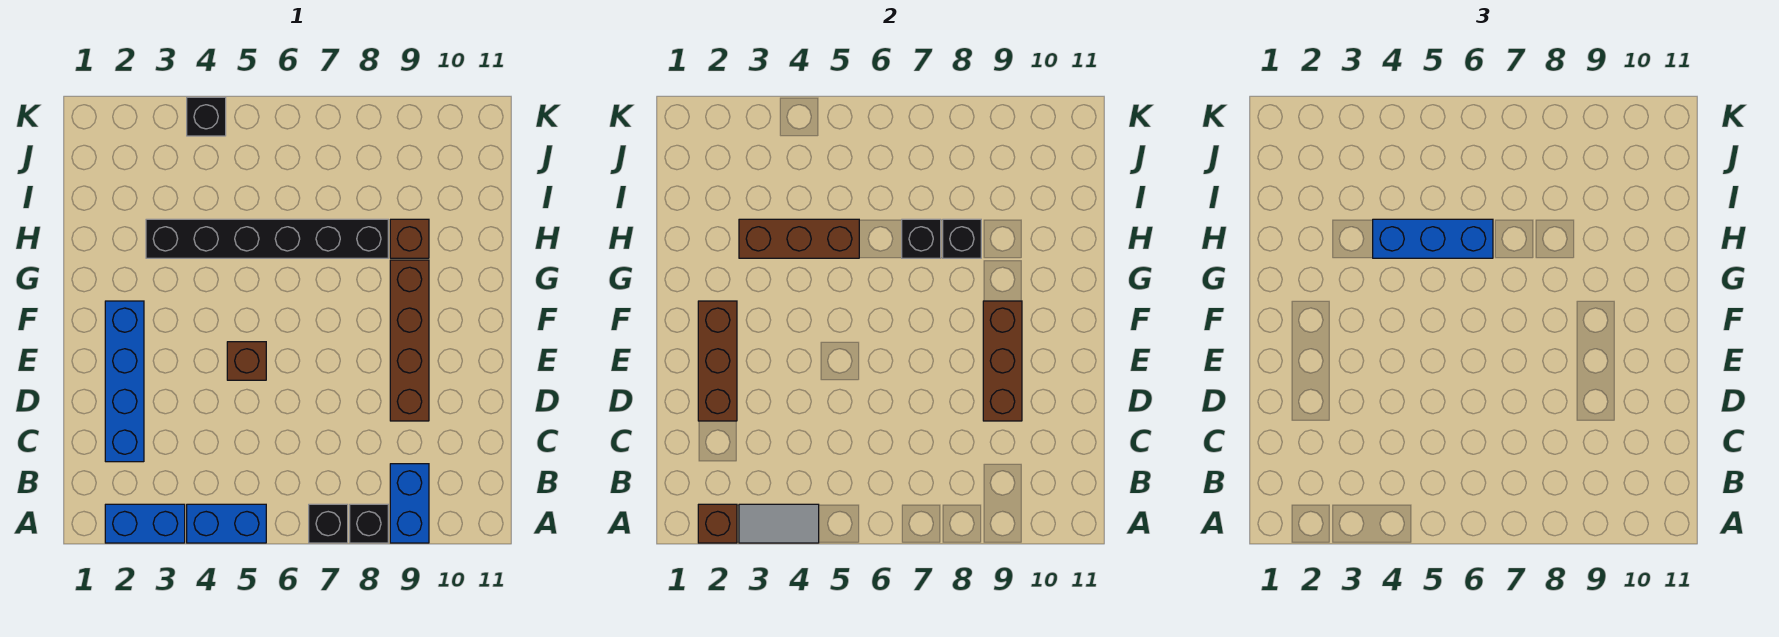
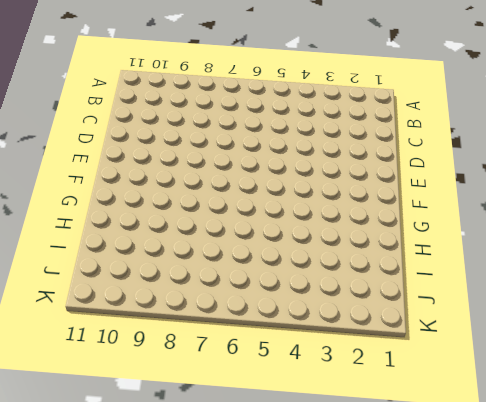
none -> blue brick A2:A3 level 1
none -> blue brick A4:A5 level 1
none -> black brick A7 level 1

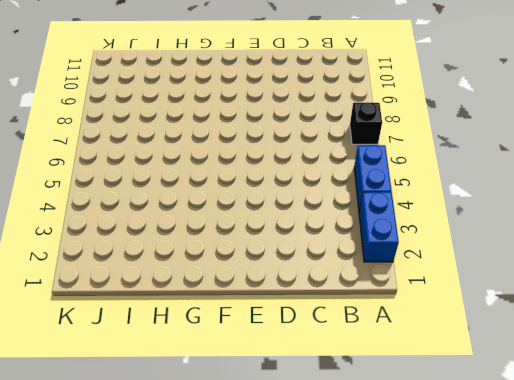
none -> black brick A8 level 1
none -> blue brick A9:B9 level 1
none -> blue brick C2:F2 level 1

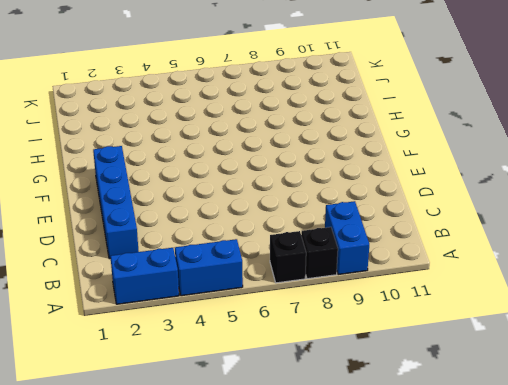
none -> brown brick D9:G9 level 1
none -> brown brick E5 level 1
none -> black brick H3:H8 level 1

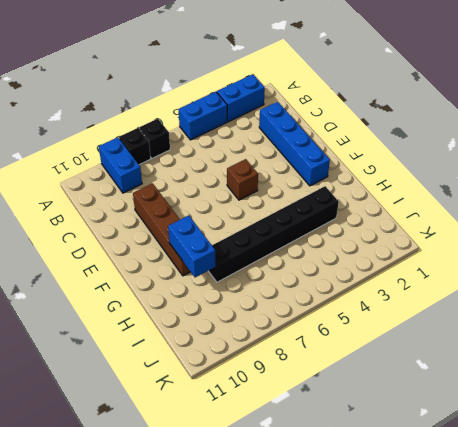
blue brick G9:H9 level 2 -> none
none -> brown brick H9 level 1
none -> black brick K4 level 1
none -> brown brick A2 level 2

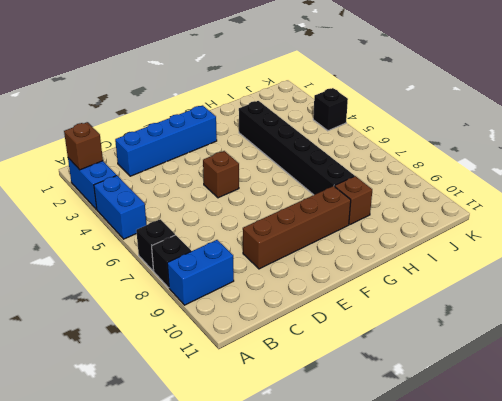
none -> grey tile A3:A4 level 2
none -> brown brick D2:F2 level 2
none -> brown brick D9:F9 level 2

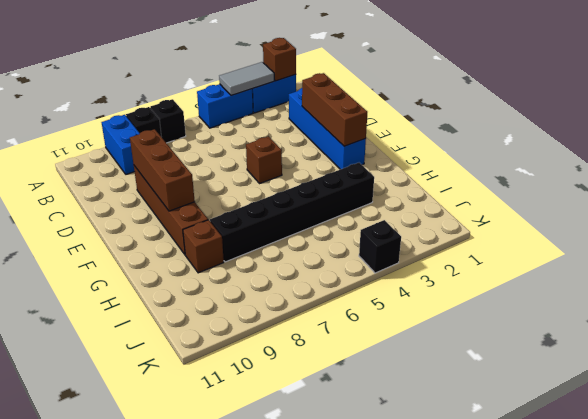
none -> brown brick H3:H5 level 2
none -> black brick H7 level 2
none -> black brick H8 level 2

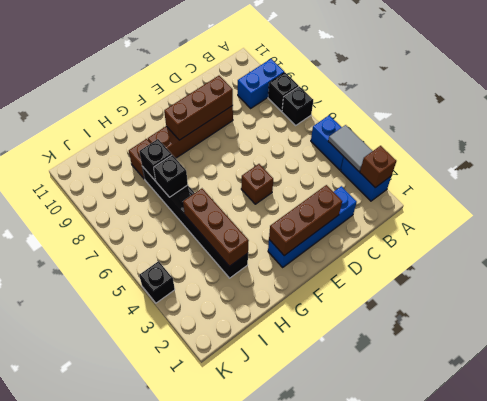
none -> blue brick H4:H6 level 3

